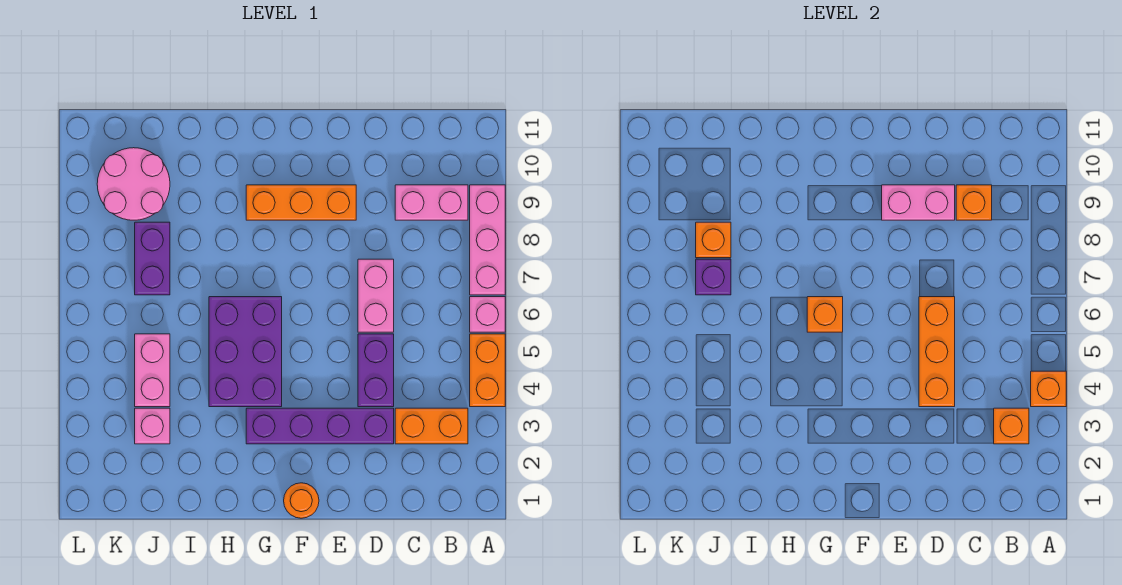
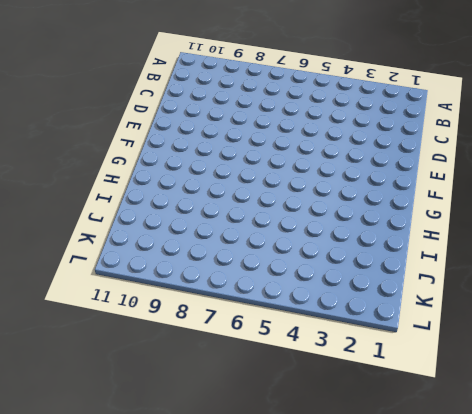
none -> orange brick A4:A5 level 1
none -> pink brick A6 level 1
none -> pink brick A7:A9 level 1

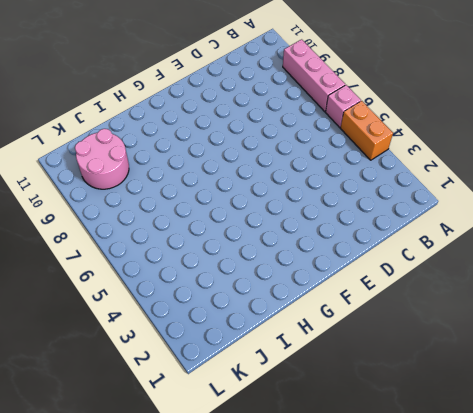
none -> orange brick B3:C3 level 1
none -> pink brick B9:C9 level 1
none -> purple brick D3:G3 level 1

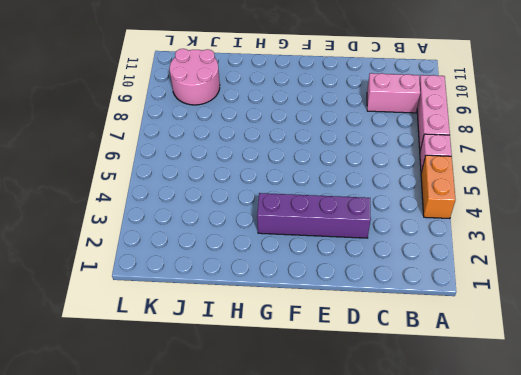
none -> orange brick B3:C3 level 1
none -> purple brick D4:D5 level 1
none -> pink brick D6:D7 level 1

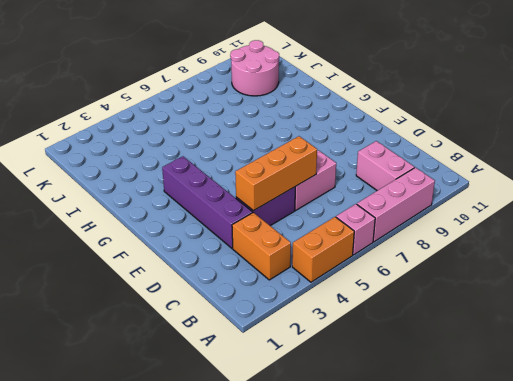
none -> orange brick E9:G9 level 1
none -> orange round brick F1 level 1
none -> purple brick G4:H6 level 1

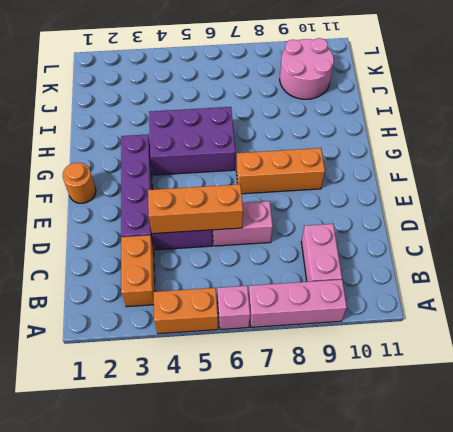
orange brick F7:F9 level 1 -> orange brick E9:G9 level 1
none -> pink brick J3 level 1
none -> pink brick J4:J5 level 1
none -> purple brick J7:J8 level 1

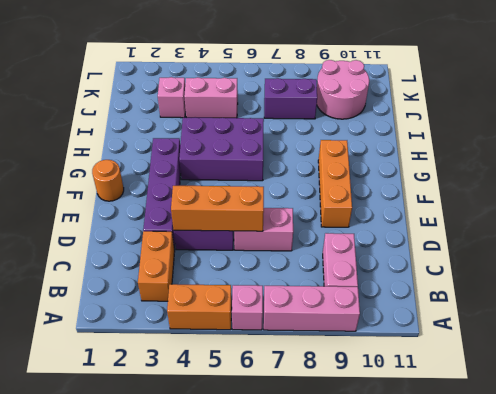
none -> orange brick A4 level 2
none -> orange brick B3 level 2
none -> orange brick C9 level 2

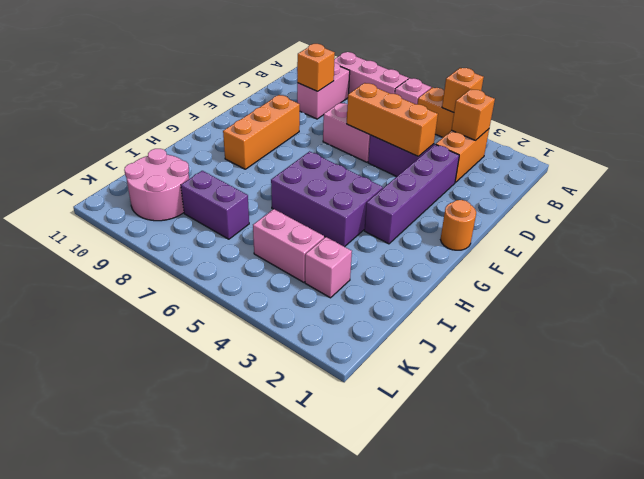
none -> pink brick D9:E9 level 2
none -> orange brick G6 level 2
none -> purple brick J7 level 2

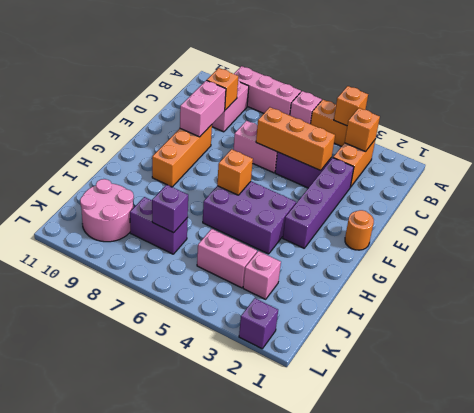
purple brick L2 level 1 -> none
none -> orange brick J8 level 2

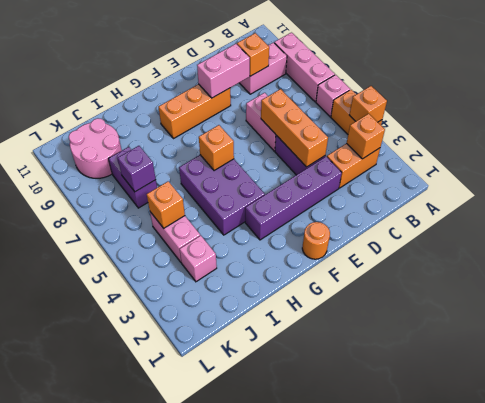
orange brick J5 level 2 -> orange brick J8 level 2

